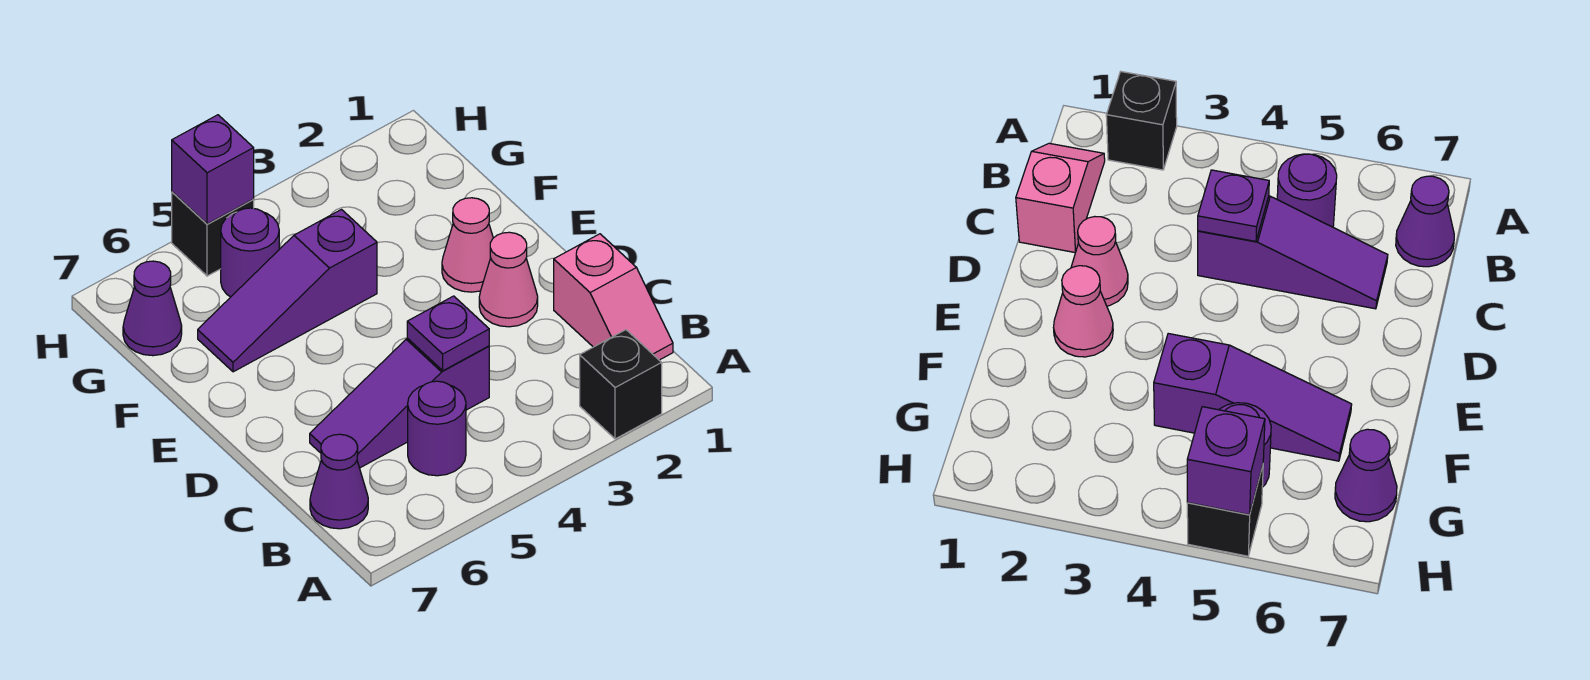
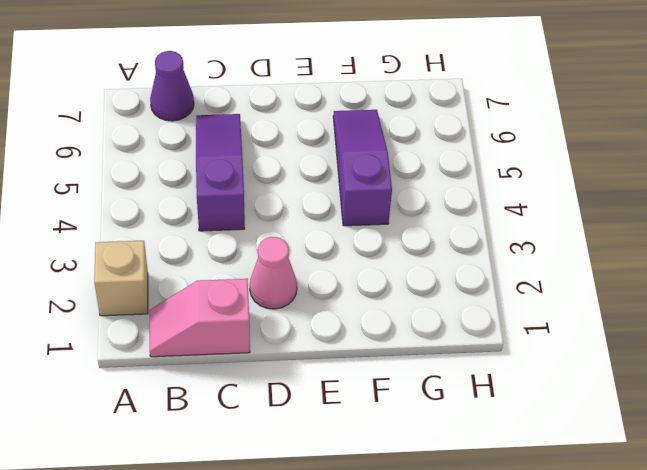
tan brick A2 level 1 -> black brick A2 level 1
none -> purple round brick B5 level 1
none -> pink cone E2 level 1
none -> purple round brick G5 level 1

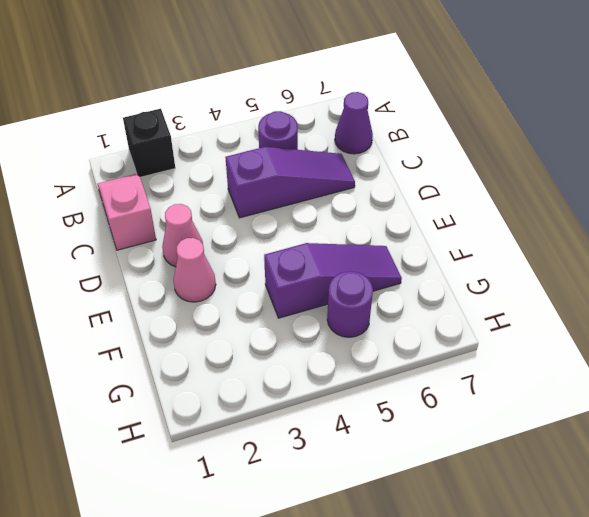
none -> purple cone G7 level 1
none -> black brick H5 level 1
none -> purple plate C4 level 2

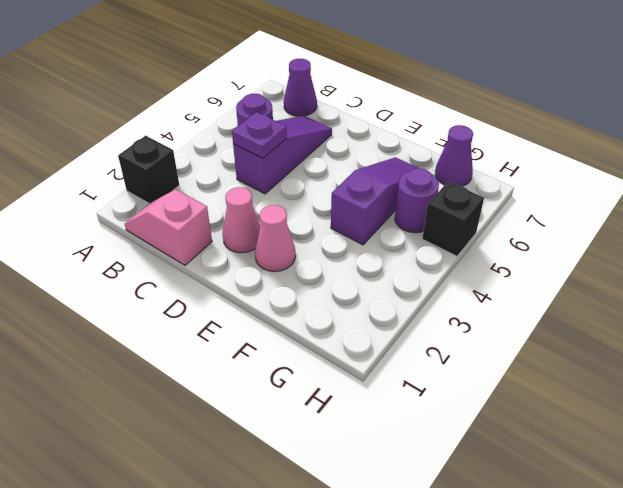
none -> purple brick H5 level 2

